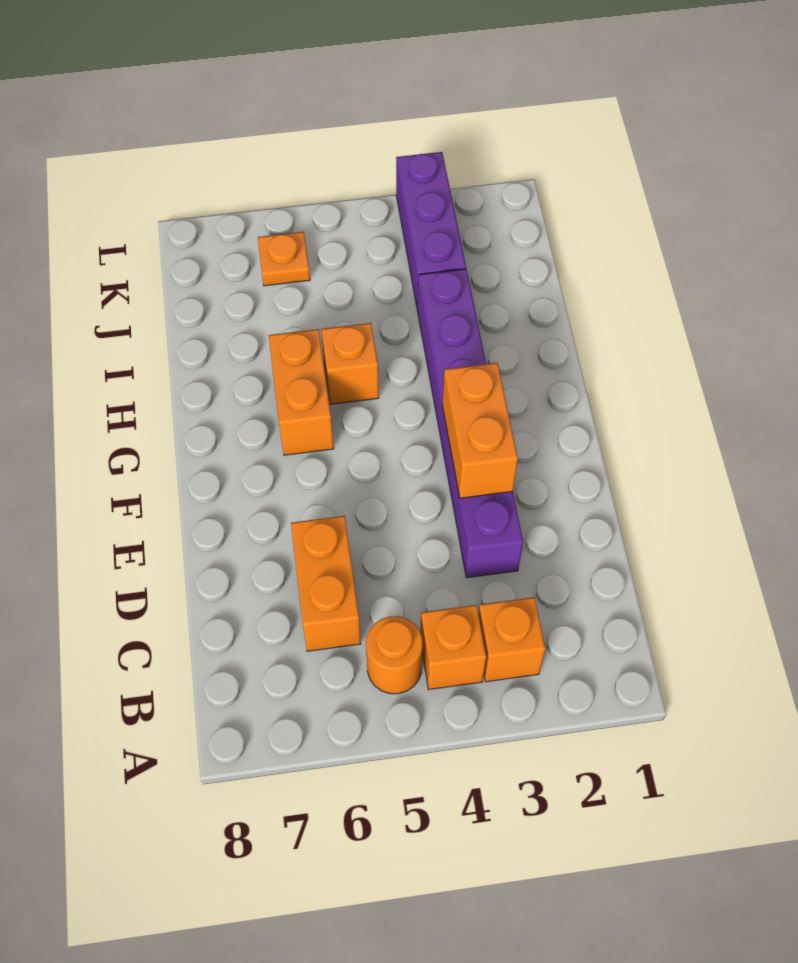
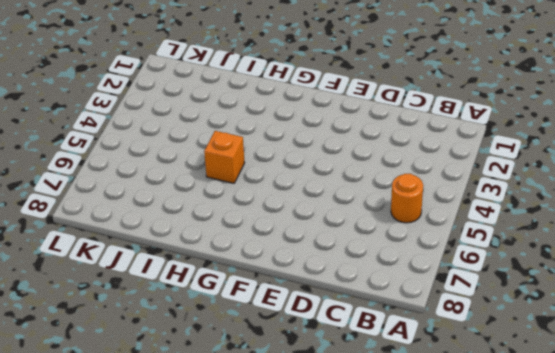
none -> orange brick B3 level 1
none -> orange brick B4 level 1

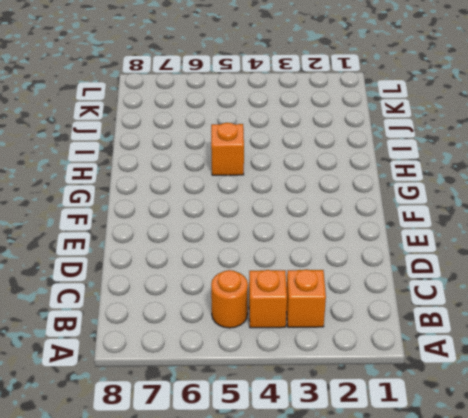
none -> orange brick C6:D6 level 1
none -> purple brick D3:I3 level 1

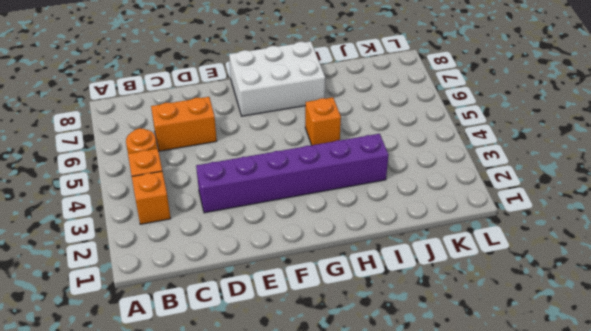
white brick F7:H8 level 1 -> none
none -> orange brick G6:H6 level 1
none -> purple brick J3:L3 level 1

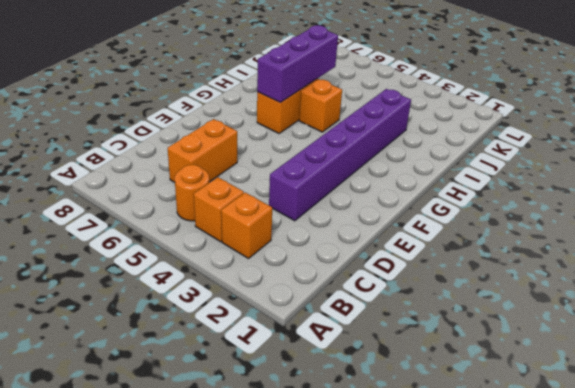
purple brick G6:I6 level 2 -> purple brick J3:L3 level 1
none -> orange plate K6 level 1
none -> orange brick E3:F3 level 2

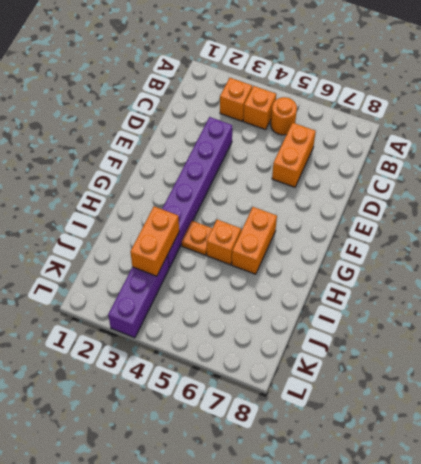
orange plate H4 level 1 -> orange plate K6 level 1
orange brick I3:J3 level 2 -> orange brick E3:F3 level 2

